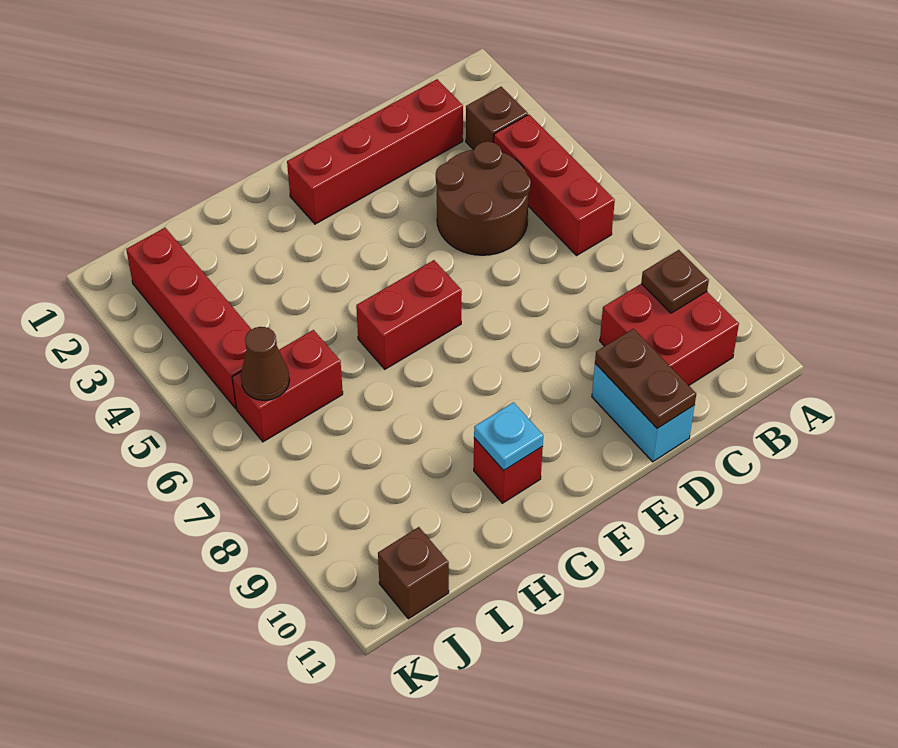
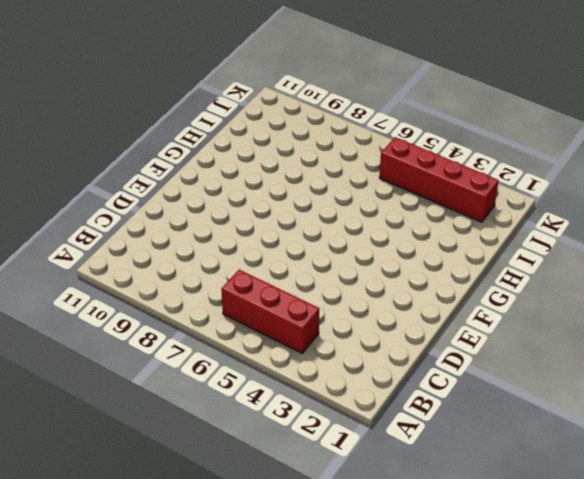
none -> brown brick B3 level 1
none -> red brick B9:C10 level 1
none -> red brick C2:F2 level 1

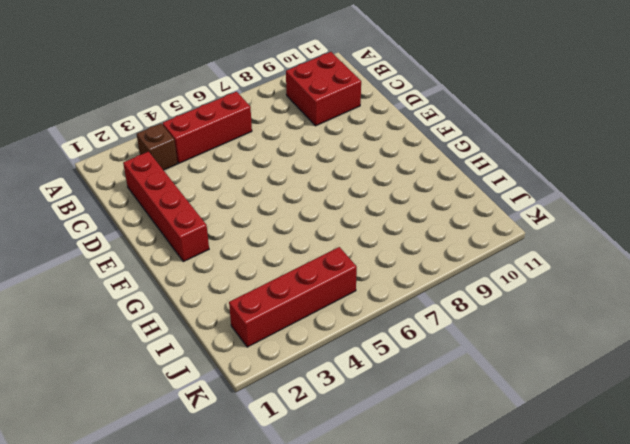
none -> brown round brick C4:D5 level 1
none -> cyan brick D10:D11 level 1
none -> red brick F6:G6 level 1

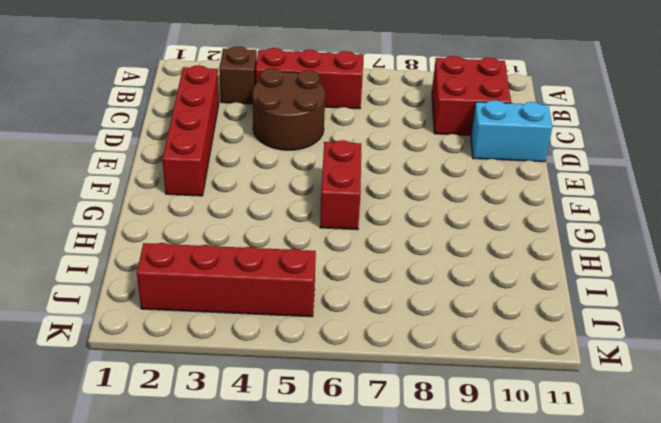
none -> red brick G10 level 1
none -> red brick I6:J6 level 1
none -> brown brick J11 level 1

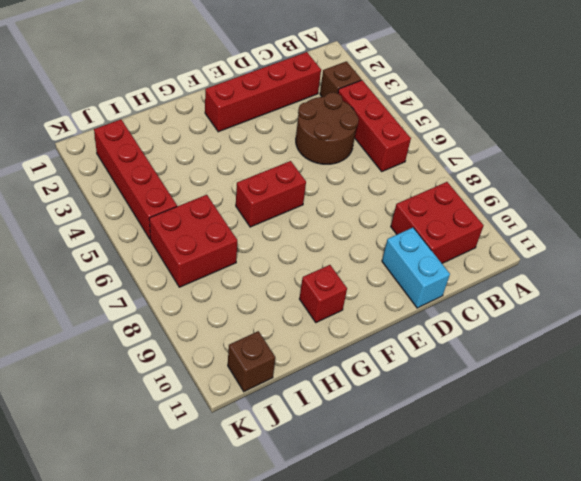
red brick I6:J7 level 1 -> red brick I6:J6 level 1
none -> brown plate B9 level 2
none -> brown plate D10:D11 level 2
none -> cyan plate G10 level 2

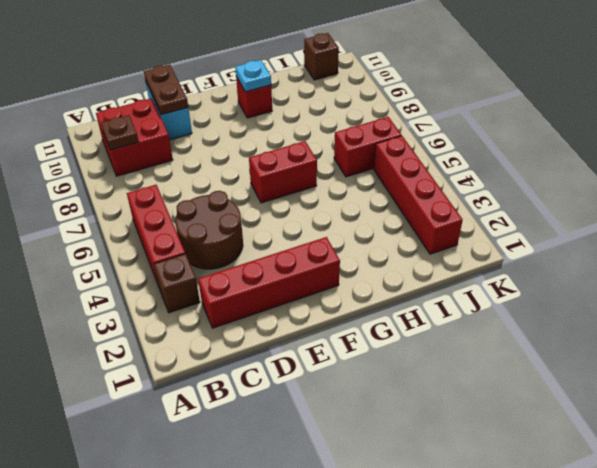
none -> brown cone J6 level 2

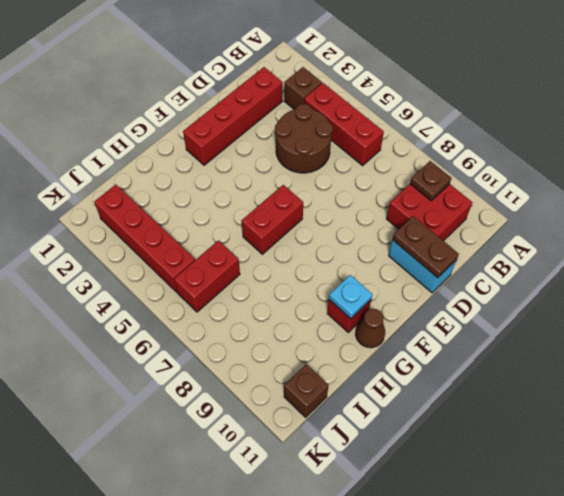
brown cone G11 level 1 -> brown cone J6 level 2

